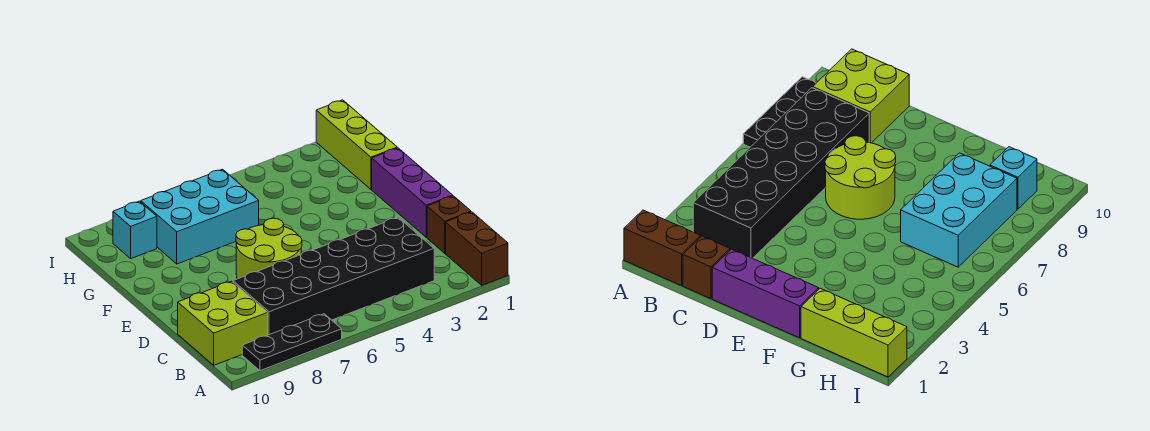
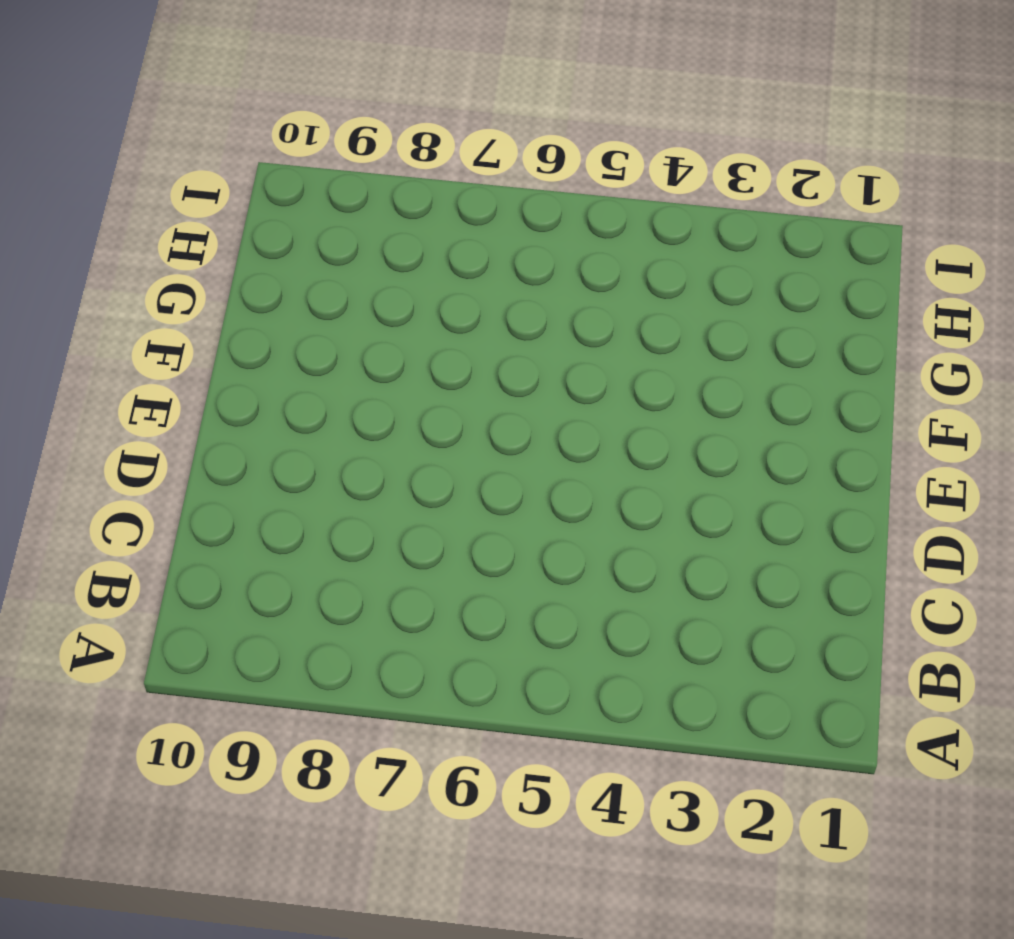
none -> brown brick A1:B1 level 1
none -> black plate A7:A9 level 1

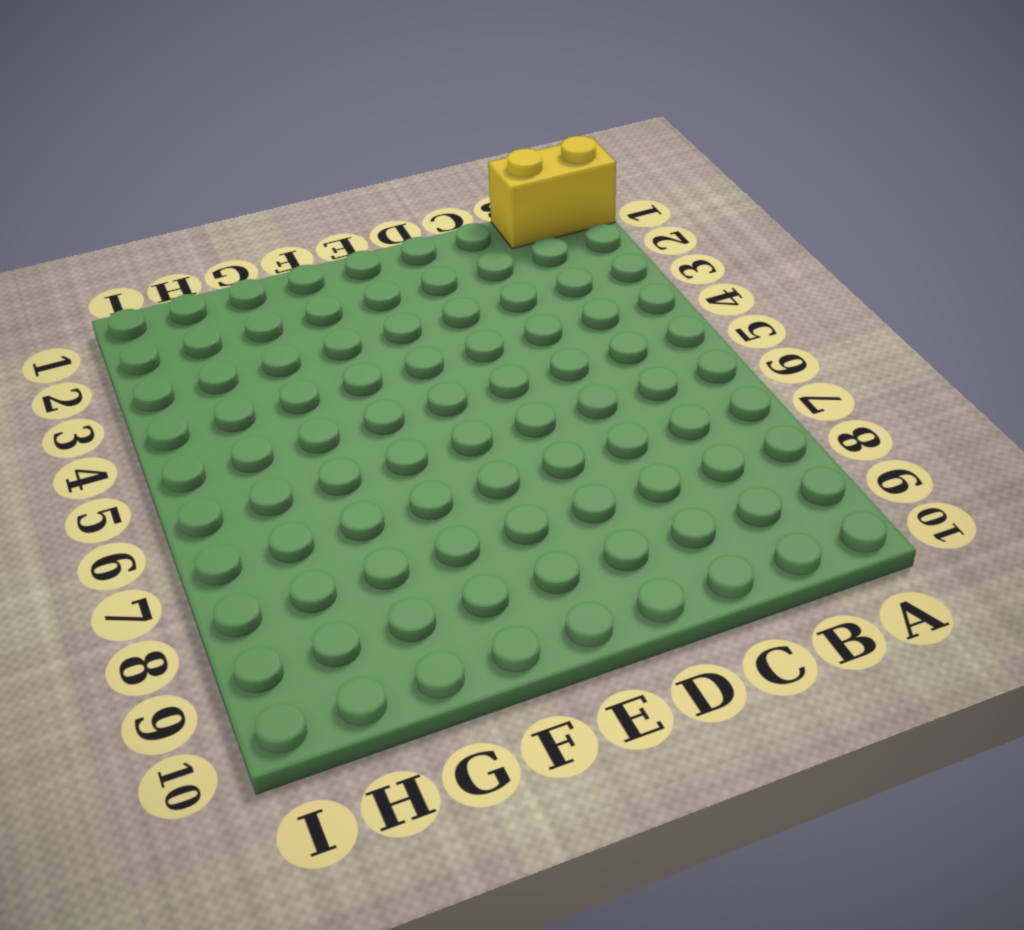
yellow brick A1:B1 level 1 -> brown brick A1:B1 level 1
none -> black plate A7:A9 level 1
none -> black brick B3:C8 level 1

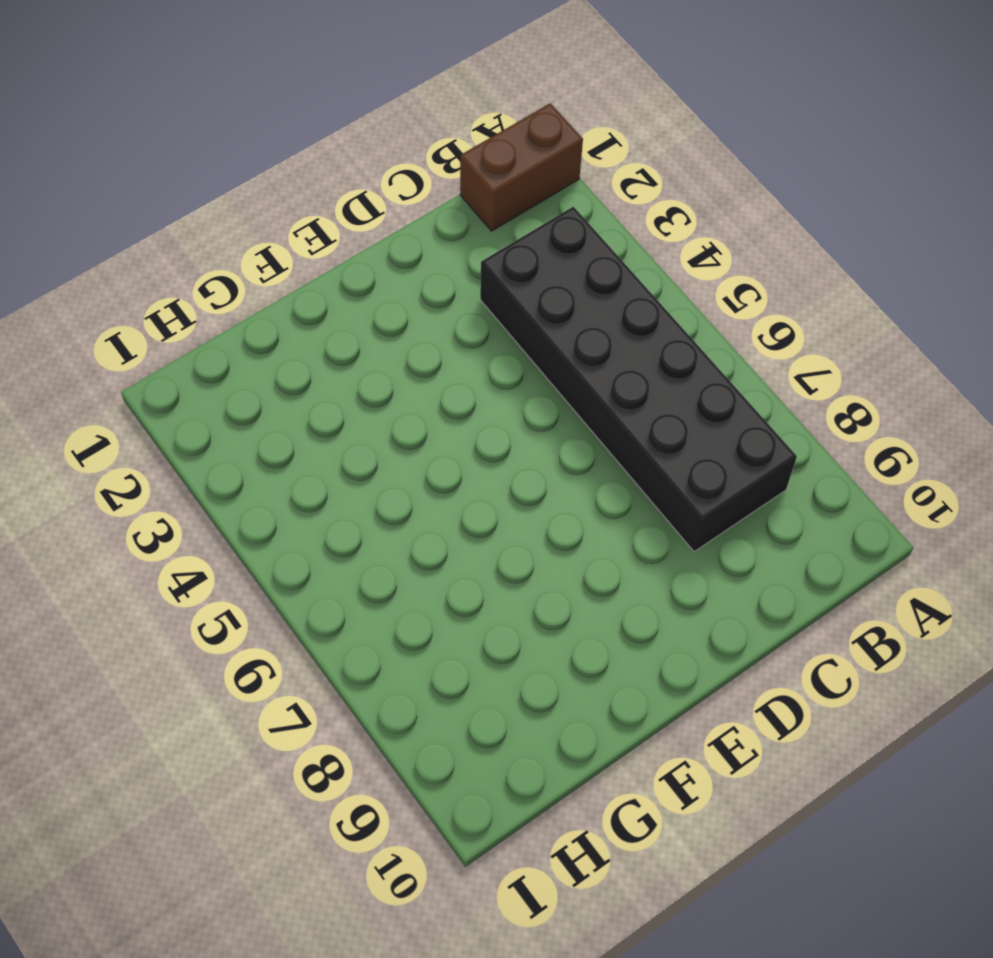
none -> black plate A7:A9 level 1
none -> lime brick B9:C10 level 1

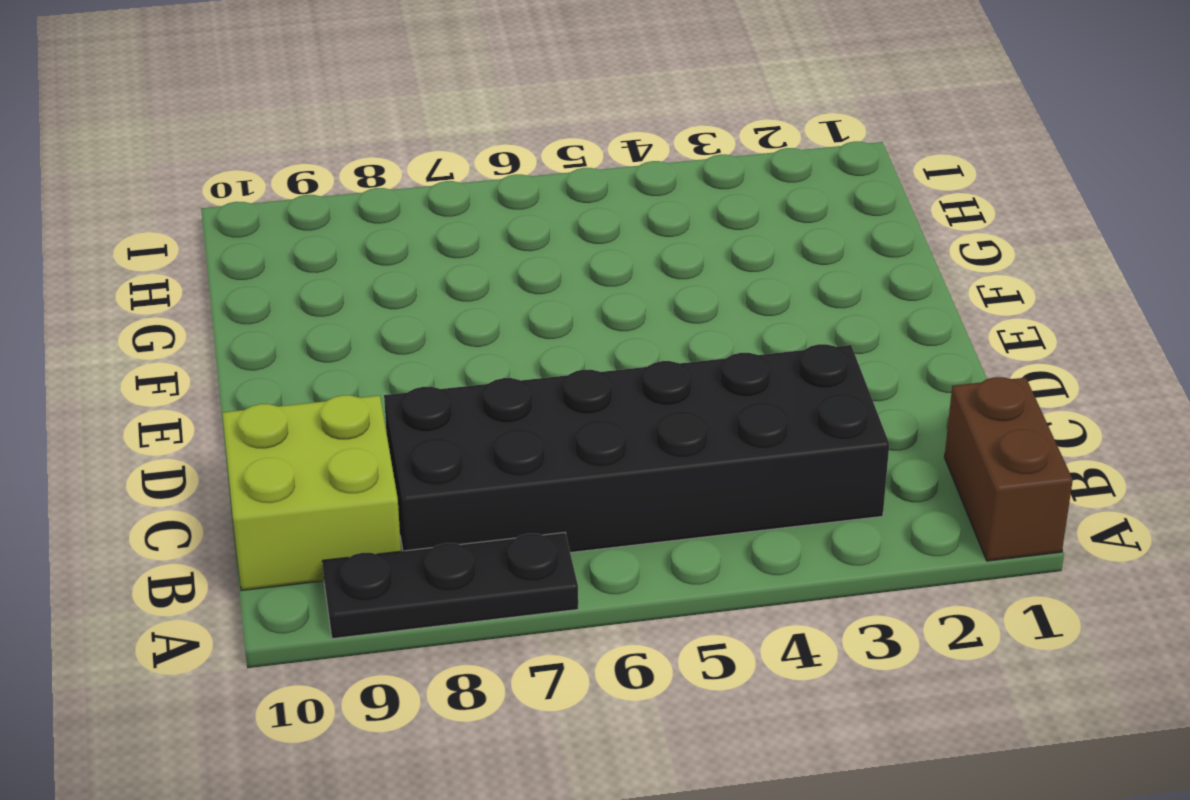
none -> brown brick C1 level 1
none -> purple brick D1:F1 level 1

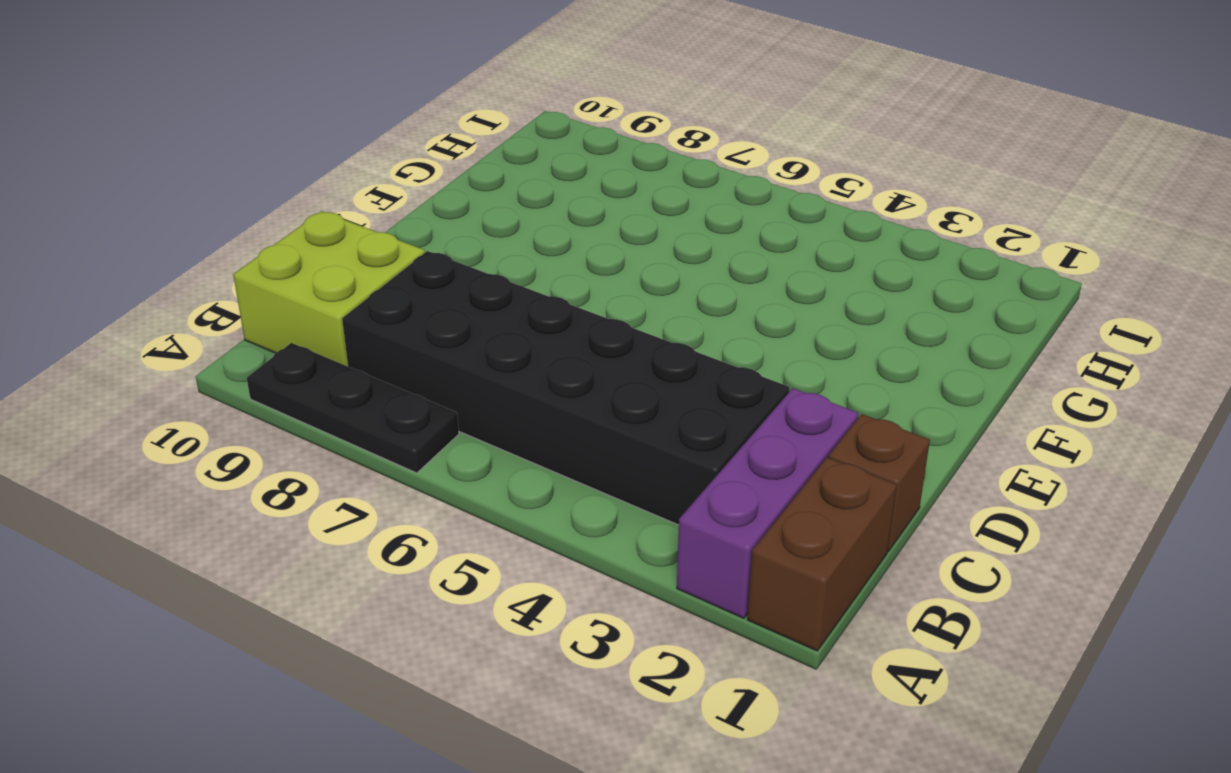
purple brick A2:C2 level 1 -> purple brick D1:F1 level 1
none -> lime round brick D6:E7 level 1
none -> lime brick G1:I1 level 1

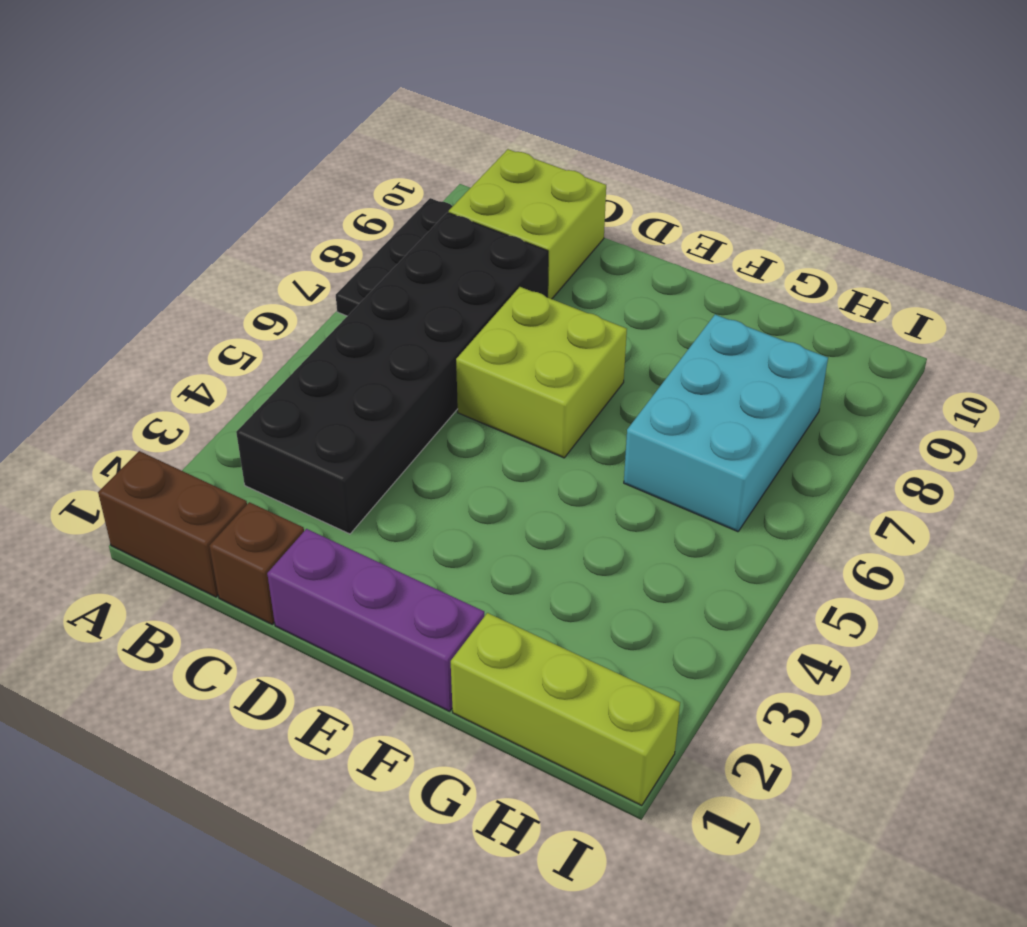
lime brick D6:E7 level 1 -> lime round brick D6:E7 level 1
none -> cyan brick H9 level 1

